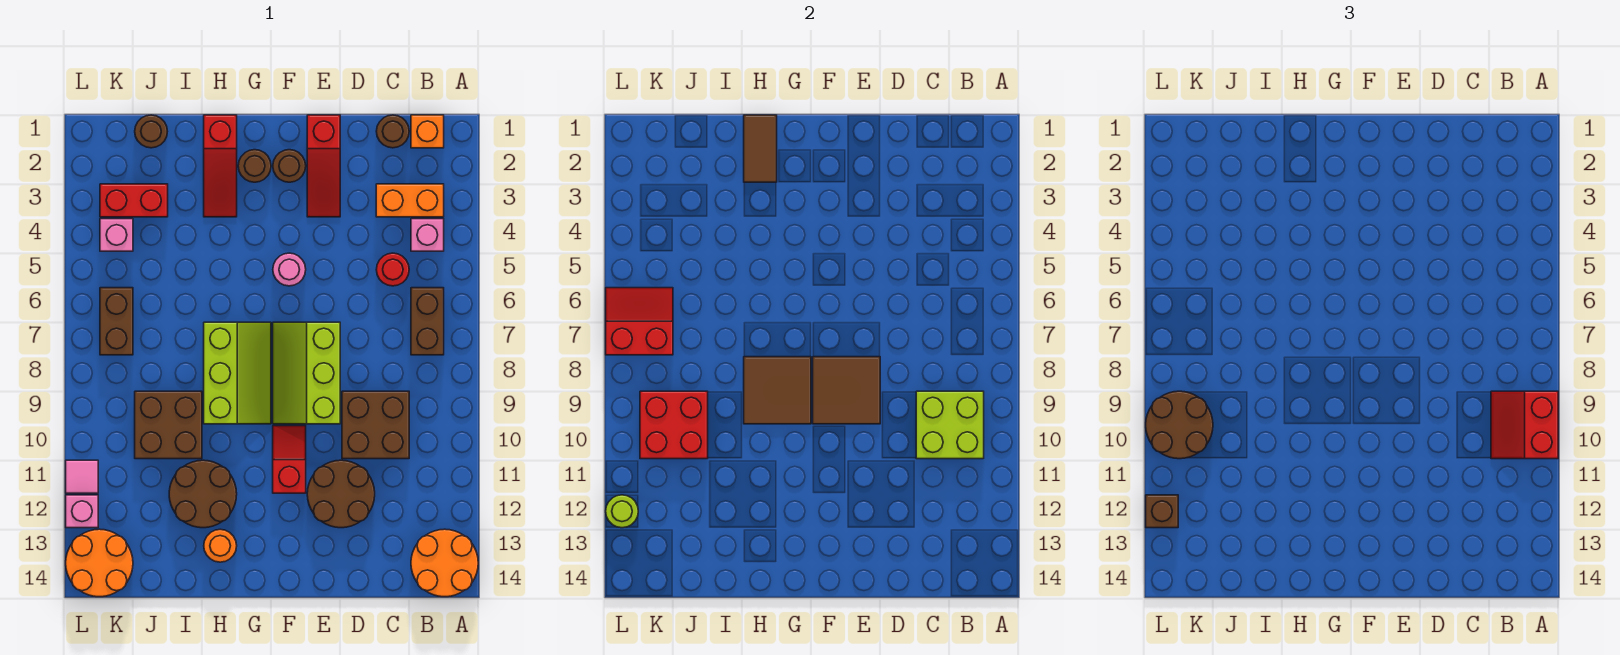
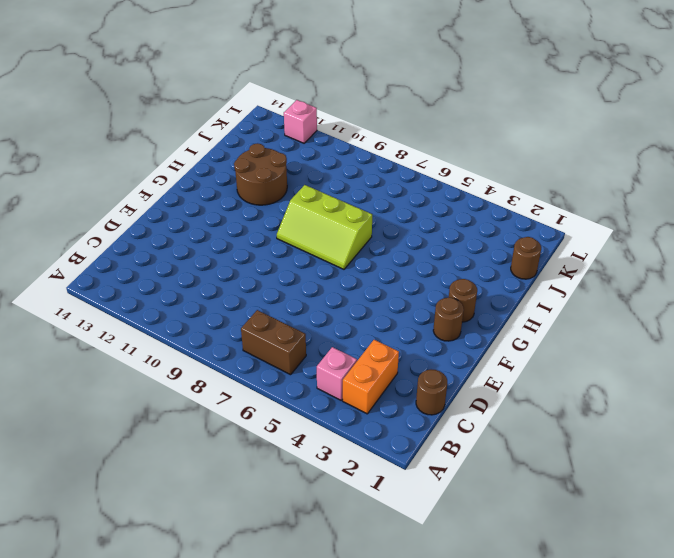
none -> orange round brick A13:B14 level 1
none -> orange brick B1 level 1
none -> red round brick C5 level 1
none -> brown brick C9:D10 level 1

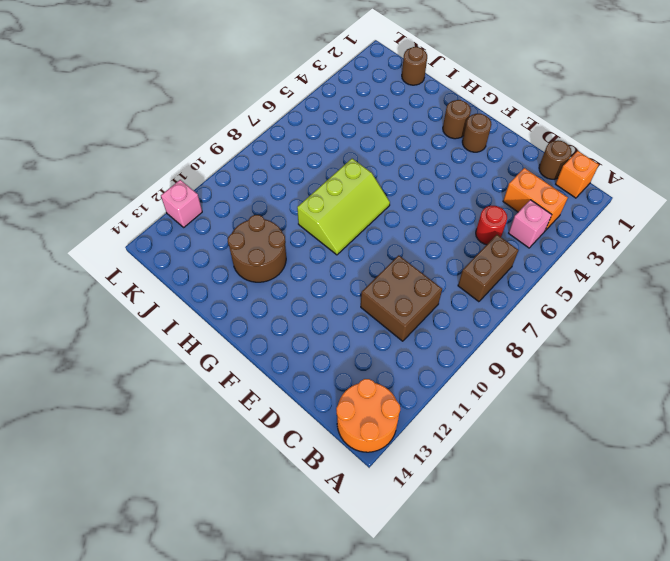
none -> brown round brick D11:E12 level 1
none -> red slope E1:E3 level 1 top 1
none -> lime slope E7:F9 level 1 top E
none -> pink round brick F5 level 1

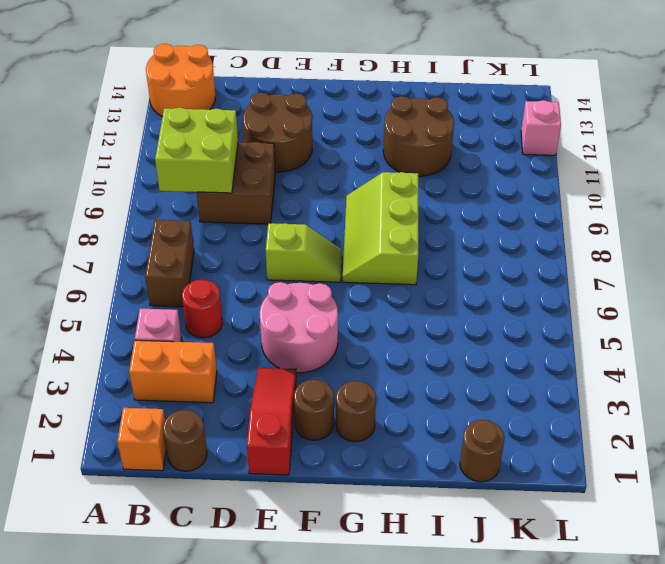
pink round brick E4:F5 level 1 -> pink round brick F5 level 1
lime slope E7:F7 level 1 top E -> lime slope E7:F9 level 1 top E
none -> red slope F10:F11 level 1 top 11
none -> red slope H1:H3 level 1 top 1
none -> orange round brick H13 level 1
none -> brown brick I9:J10 level 1

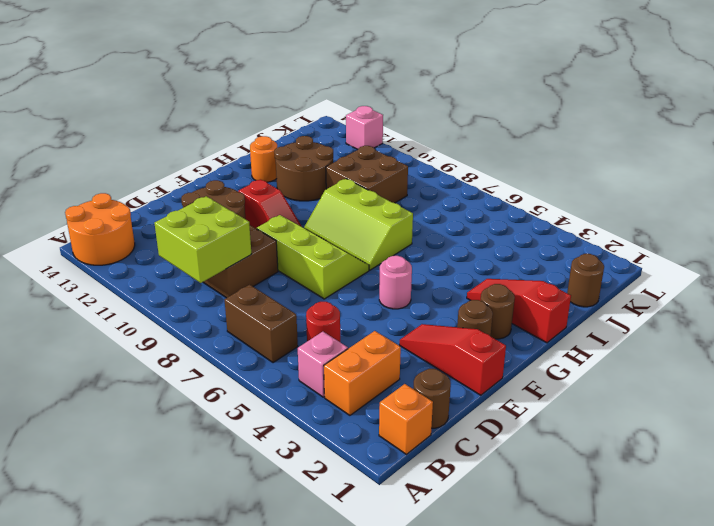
none -> red brick J3:K3 level 1
none -> pink brick K4 level 1
none -> brown brick K6:K7 level 1
none -> orange round brick K13:L14 level 1

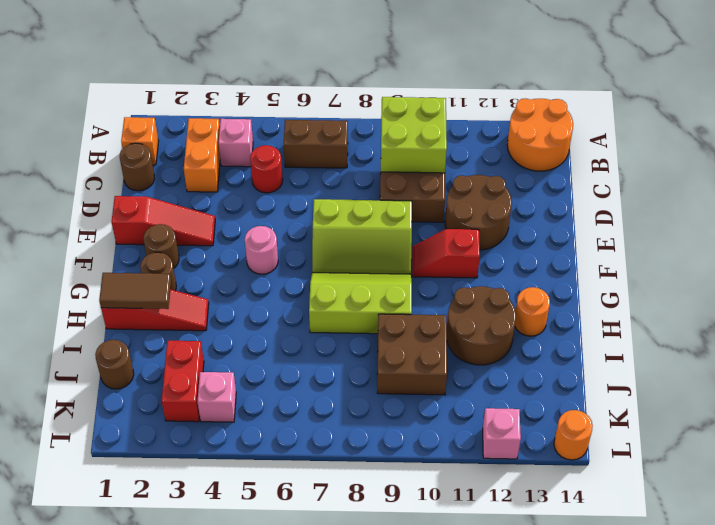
orange round brick L14 level 1 -> orange round brick K13:L14 level 1
none -> brown brick K6:K7 level 1
none -> pink tile L11 level 1
none -> brown tile E8:F9 level 2
none -> brown tile G8:H9 level 2

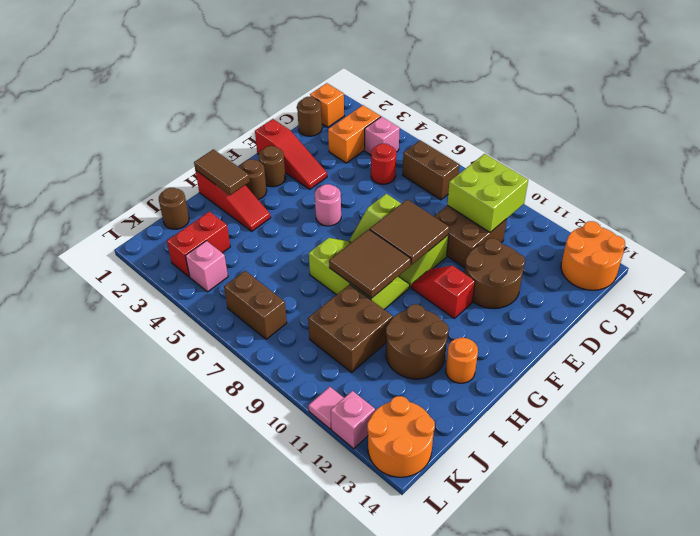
none -> red brick J9:K10 level 2
none -> red slope K6:L7 level 2 top 7
none -> lime round brick L12 level 2
none -> red slope A9:B10 level 3 top A

